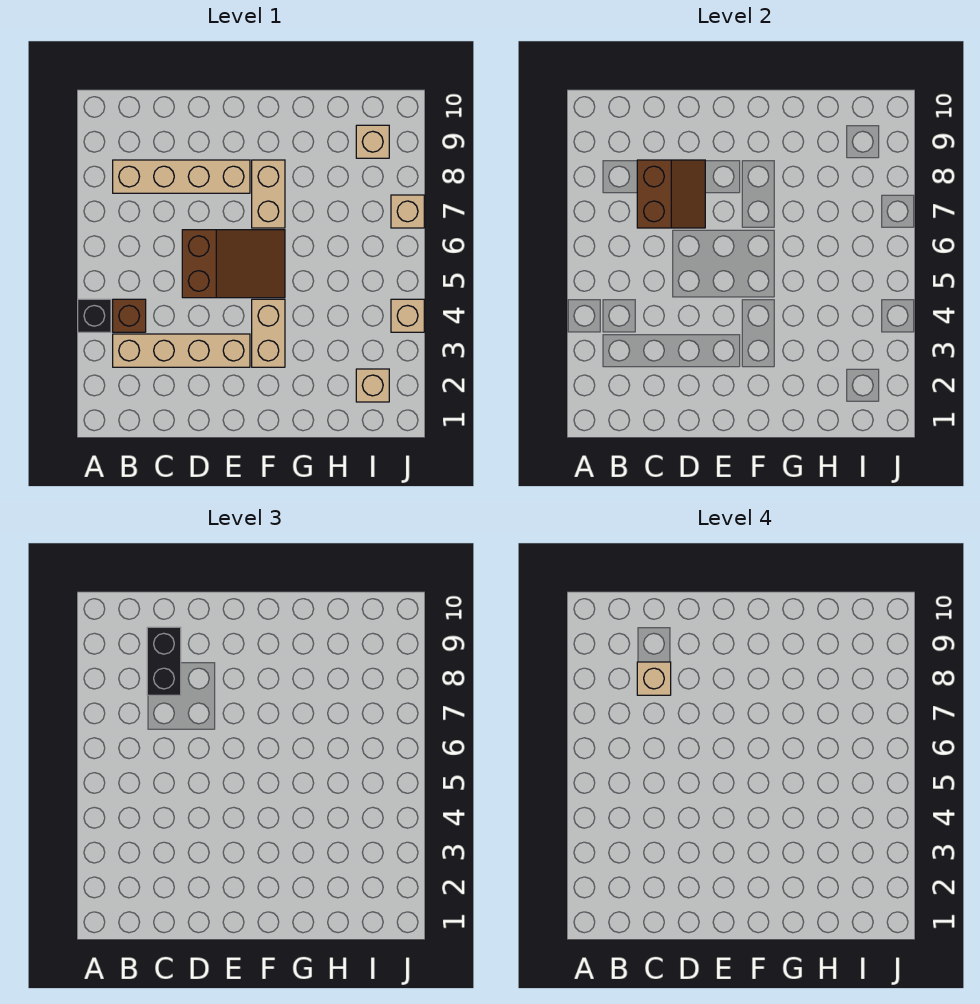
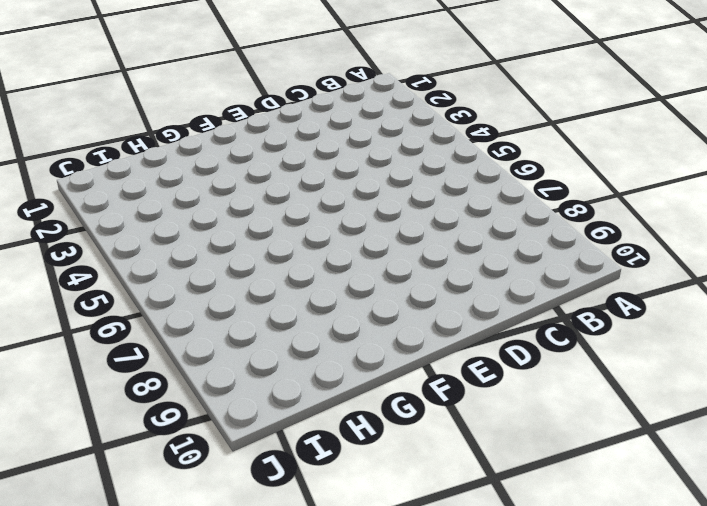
none -> black brick A4 level 1
none -> tan brick B3:E3 level 1
none -> brown brick B4 level 1

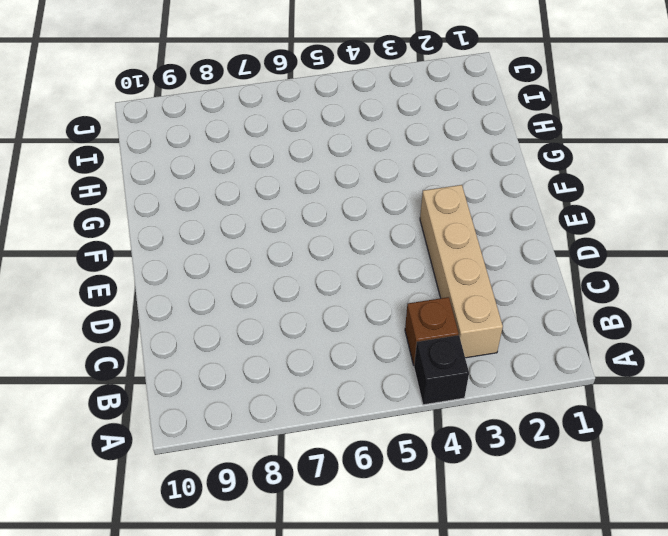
none -> tan brick B8:E8 level 1
none -> brown slope D5:F6 level 1 top D
none -> tan brick F3:F4 level 1

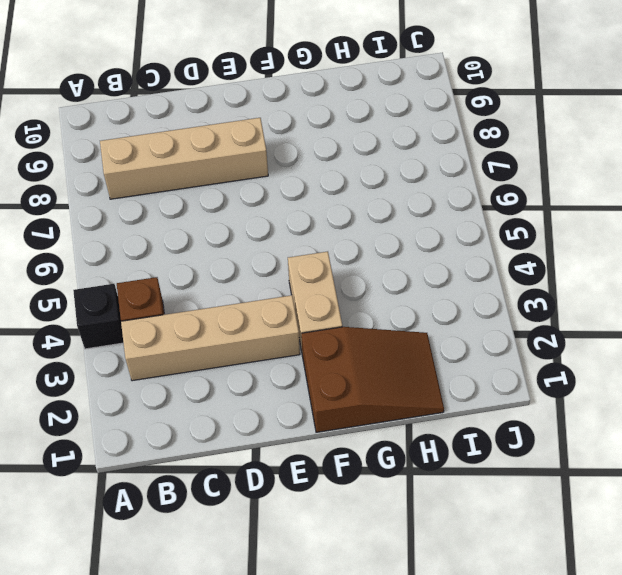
brown slope F1:H2 level 1 top F -> brown slope D5:F6 level 1 top D
none -> tan brick F7:F8 level 1
none -> tan brick I2 level 1
none -> tan brick I9 level 1

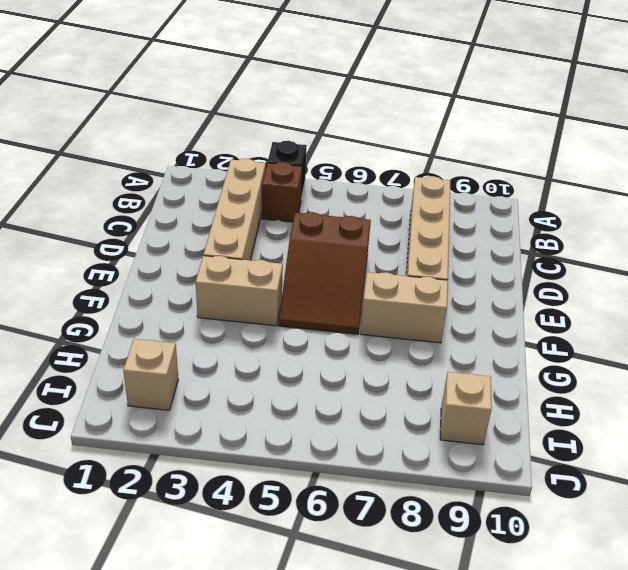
none -> tan brick J4 level 1
none -> tan brick J7 level 1
none -> brown slope C7:D8 level 2 top C

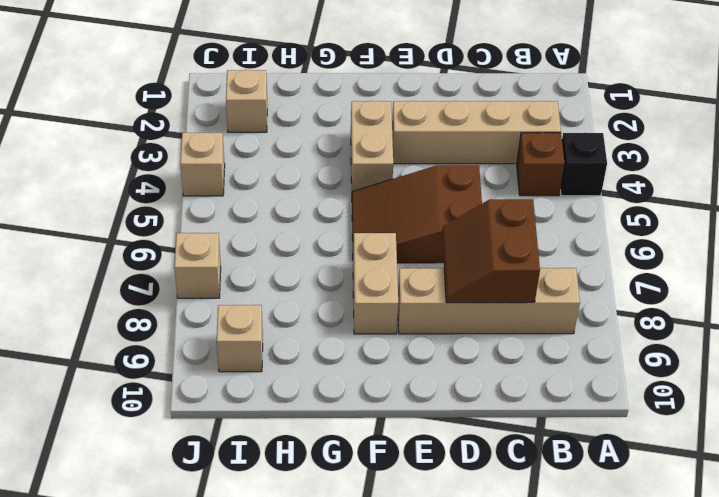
none -> black brick C8:C9 level 3
none -> tan brick C8 level 4

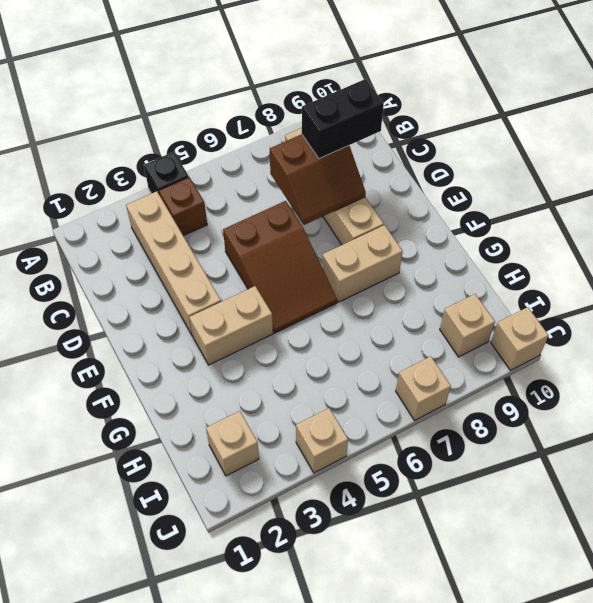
tan brick J10 level 1 -> tan brick C8 level 4

